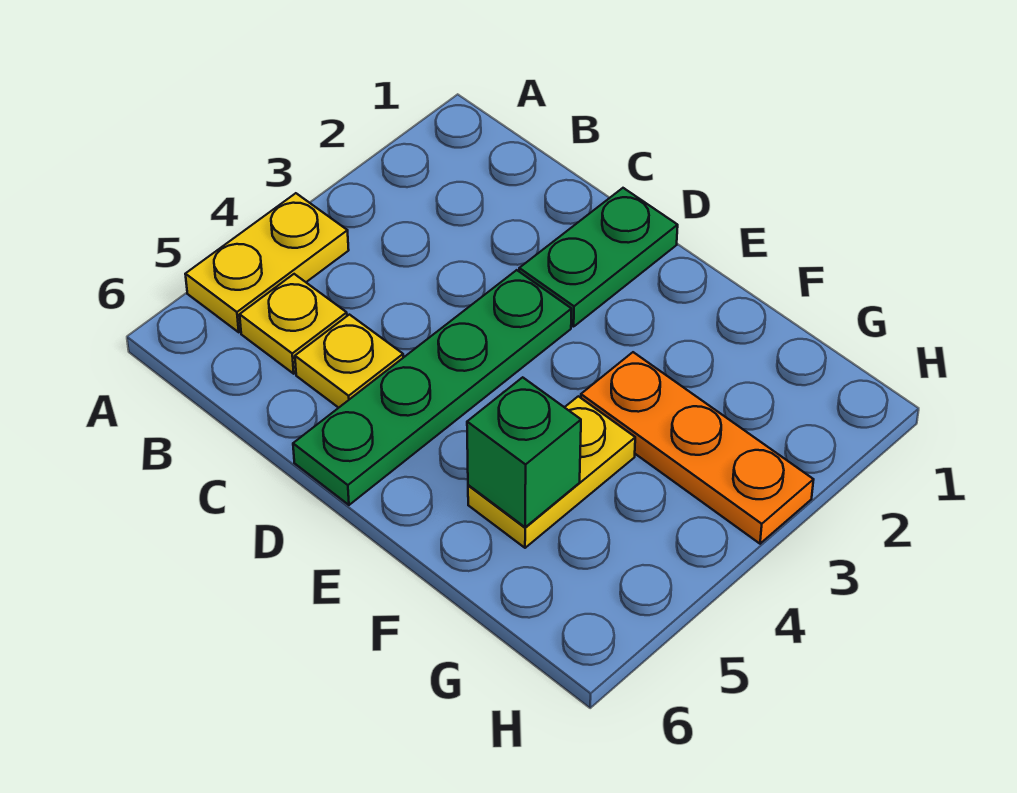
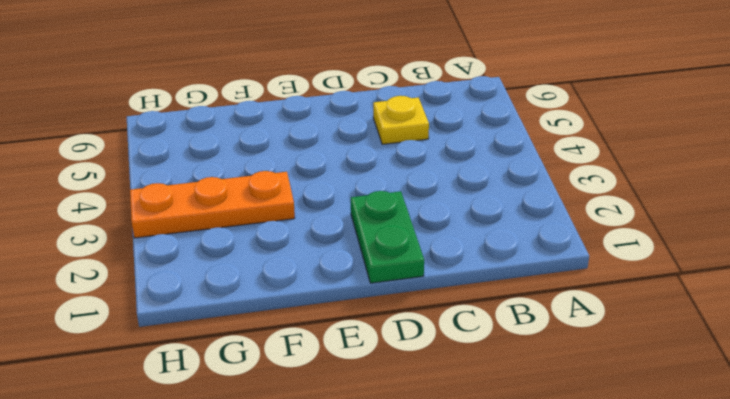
none -> yellow plate A4:A5 level 1
none -> yellow plate B5 level 1

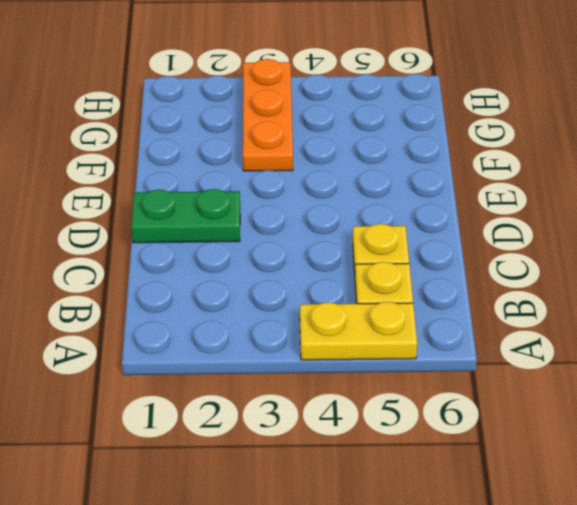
none -> green plate D3:D6 level 1
none -> yellow plate F4:F5 level 1

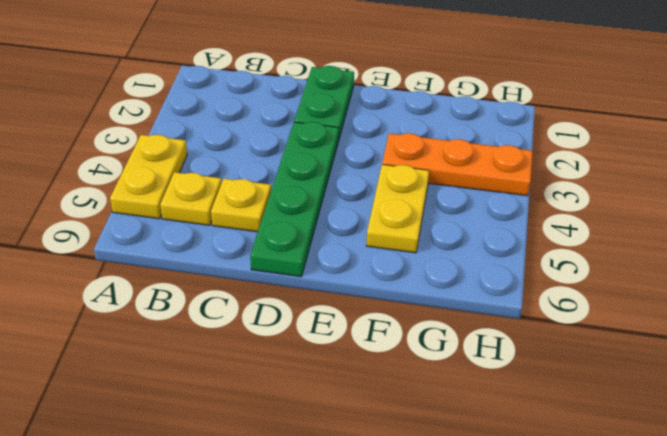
none -> green brick F5 level 2

